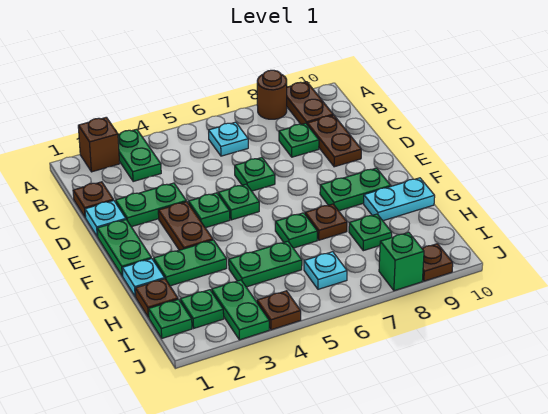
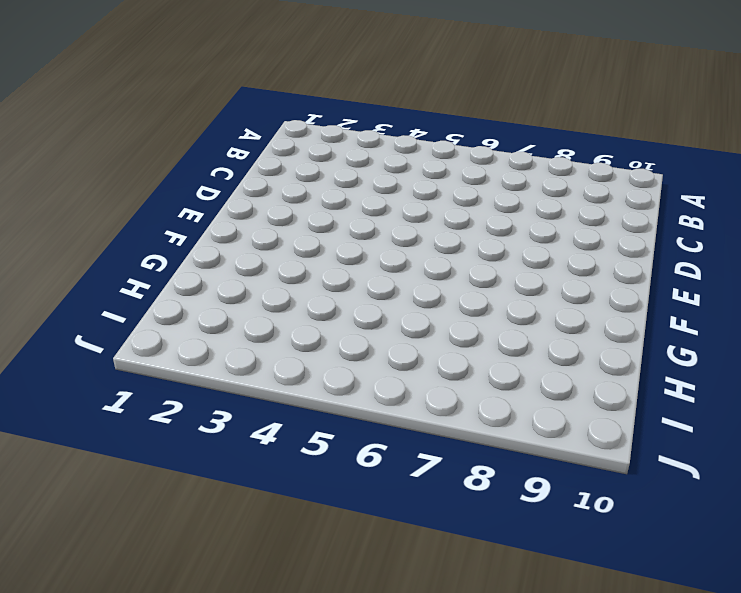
none -> brown brick A2 level 1
none -> green plate A3:B3 level 1
none -> brown round brick A8 level 1
none -> brown plate A9:B9 level 1

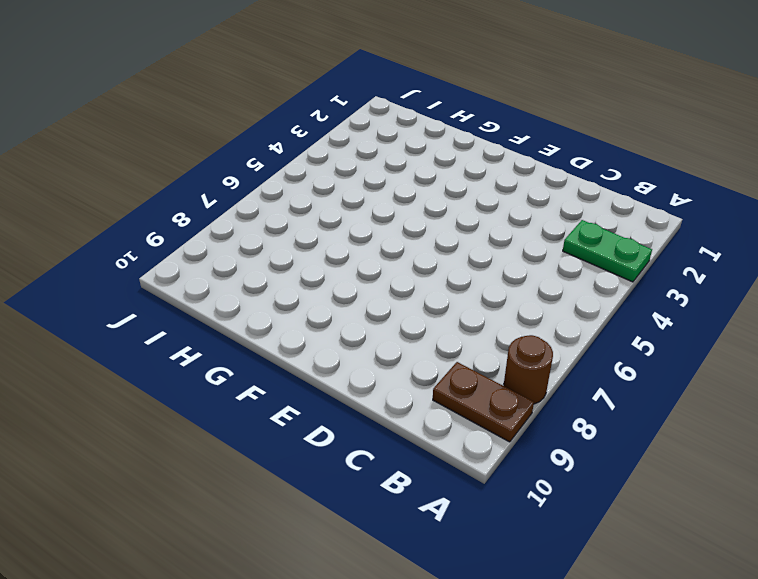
none -> brown brick A2 level 1
none -> cyan plate B6 level 1
none -> brown plate C1 level 1
none -> green plate C8 level 1

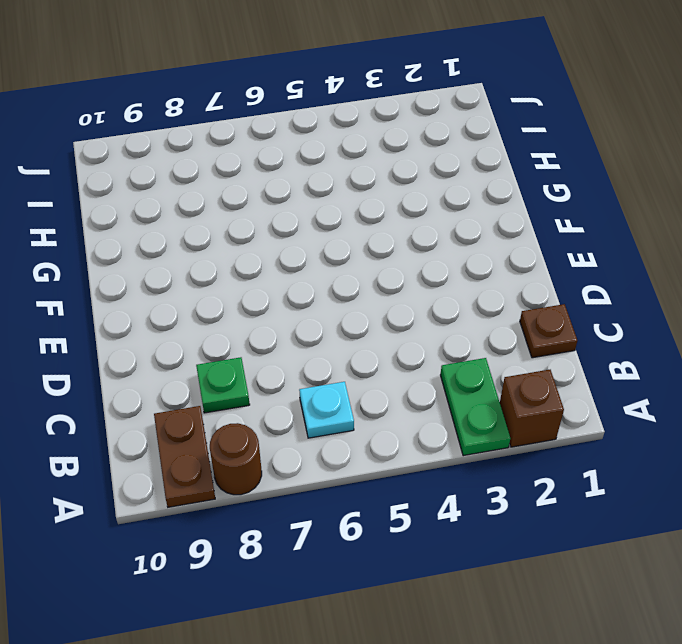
none -> brown plate C9:D9 level 1
none -> cyan plate D1 level 1
none -> green plate D2:D3 level 1
none -> green plate D6 level 1

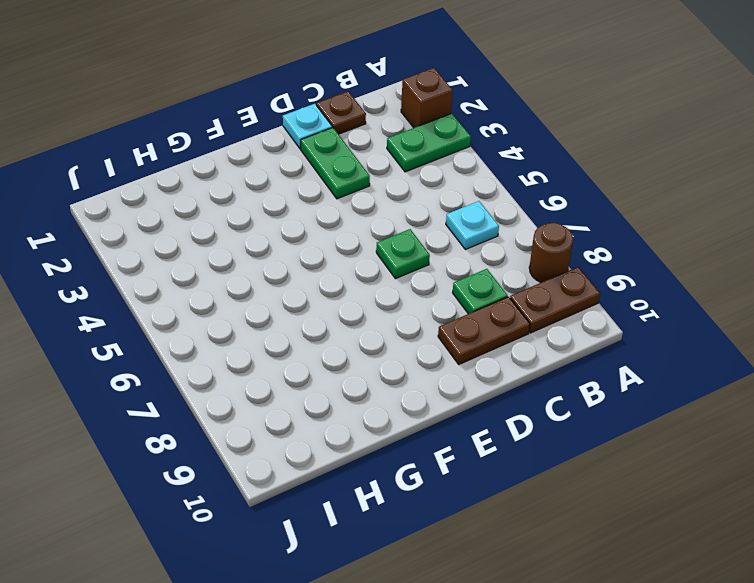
none -> green plate E1:F1 level 1
none -> brown plate E3:F3 level 1
none -> green plate E4 level 1
none -> green plate E5 level 1

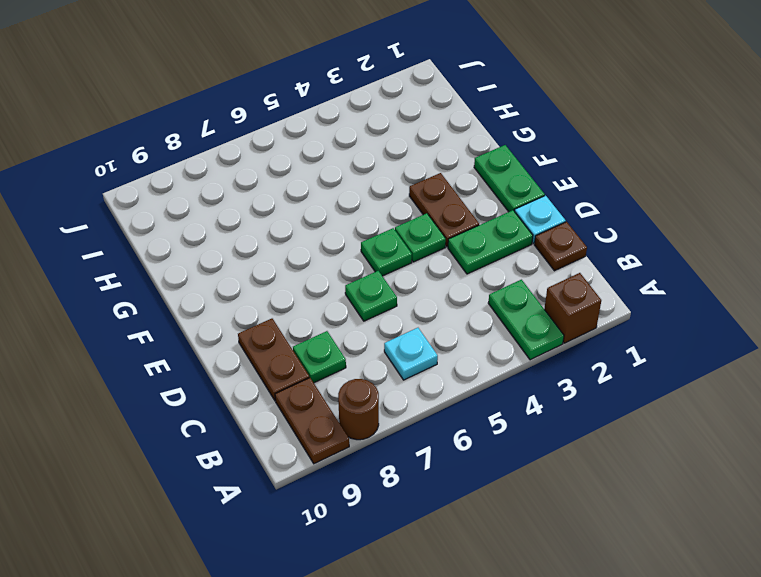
none -> green plate F8:F9 level 1
none -> cyan plate G1 level 1
none -> green plate G2:G3 level 1
none -> green plate G6 level 1

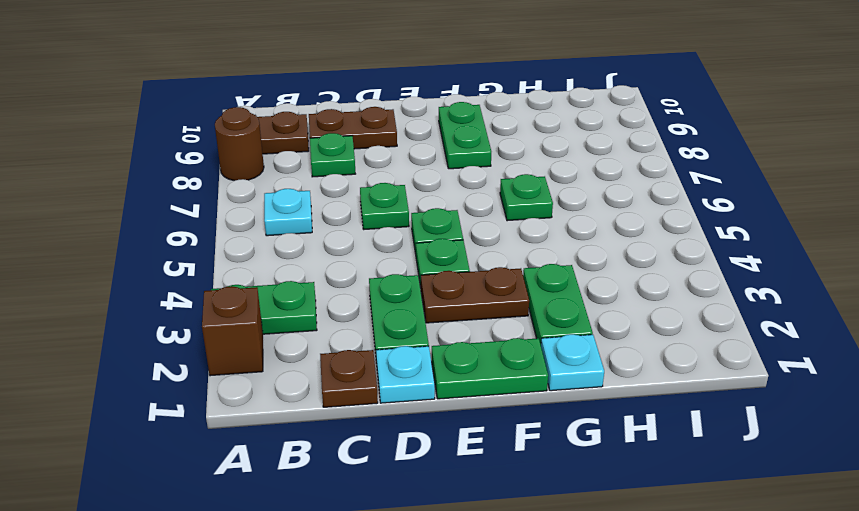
none -> brown plate G7 level 1
none -> cyan plate G9:G10 level 1
none -> brown plate H1 level 1
none -> green plate H4:H5 level 1

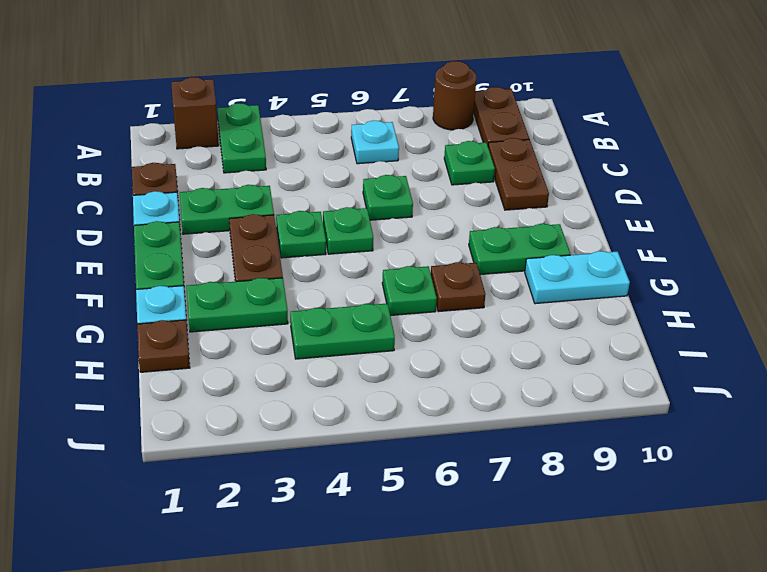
none -> green plate H8 level 1
none -> green plate I1 level 1
none -> green plate I2 level 1
none -> green plate I3:J3 level 1

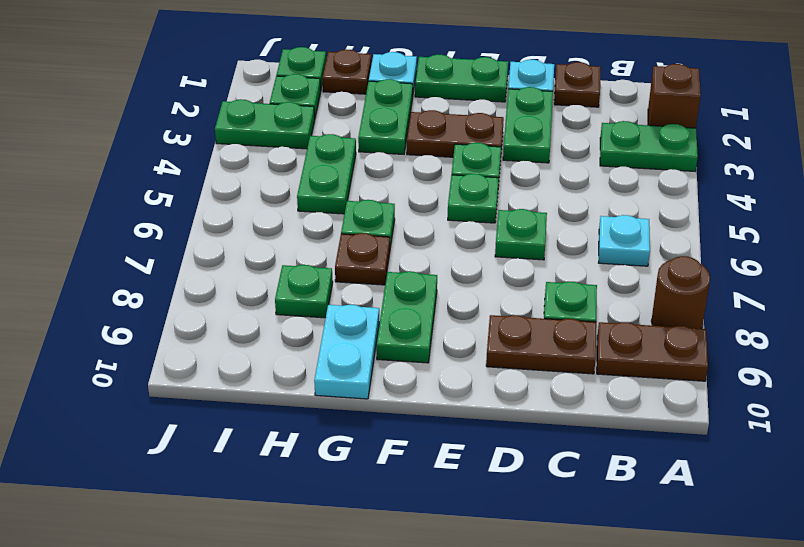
none -> cyan plate I6 level 1
none -> brown plate J4 level 1
none -> green brick J8 level 1
none -> brown plate J9 level 1

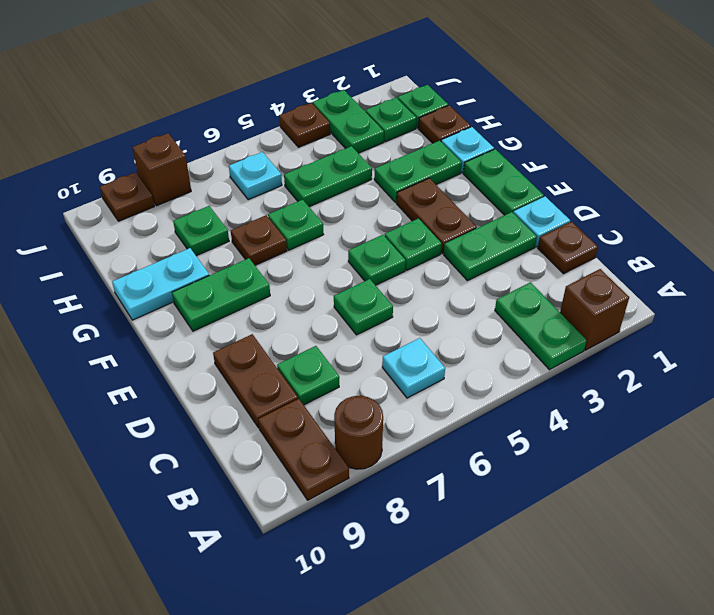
brown brick J8 level 1 -> green brick J8 level 1

